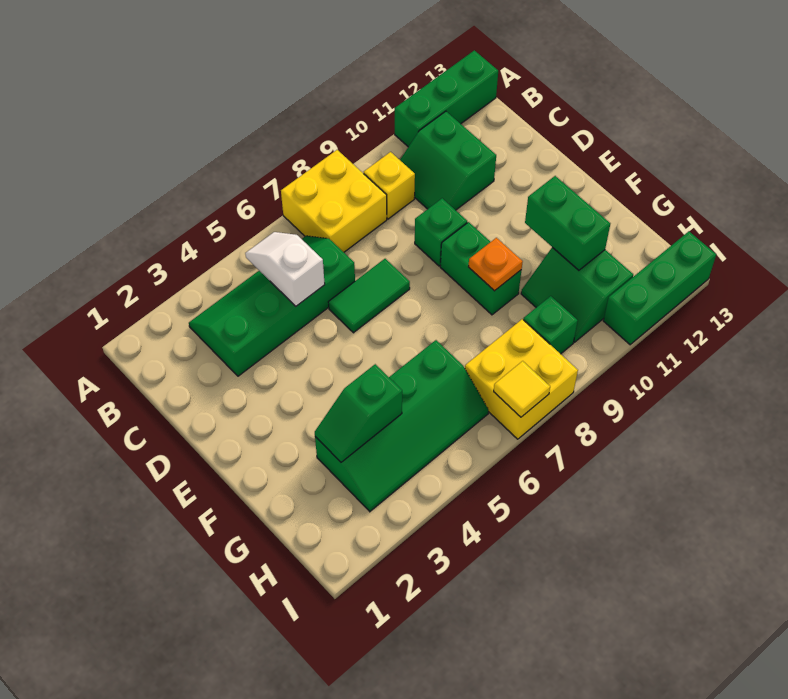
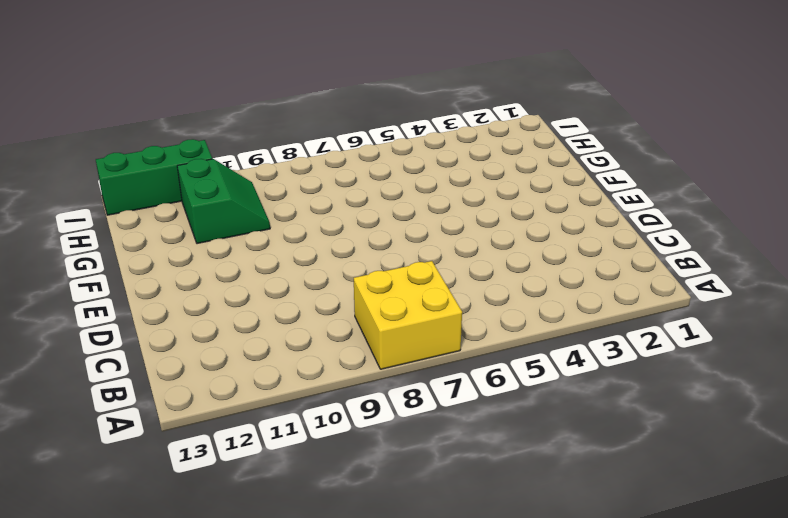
none -> green brick A11:A13 level 1
none -> green slope B3:C6 level 1 top C
none -> yellow brick B9 level 1

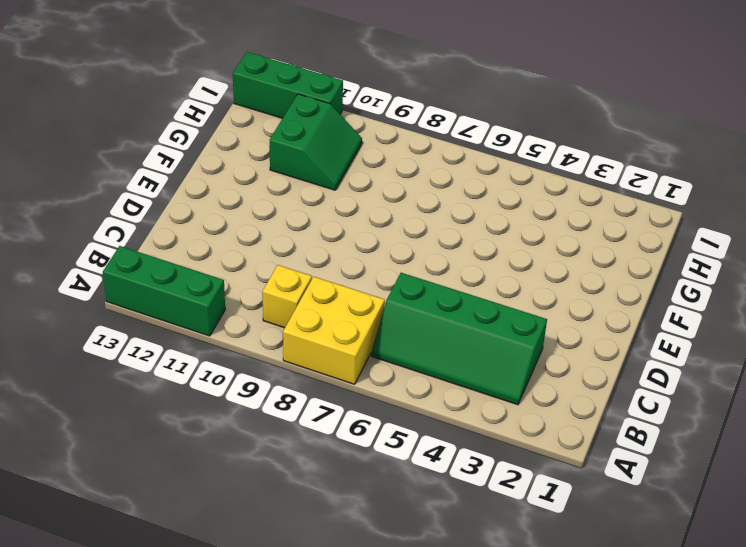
none -> green slope B10:C11 level 1 top 11
none -> green tile D6:D7 level 1
none -> green brick D9 level 1

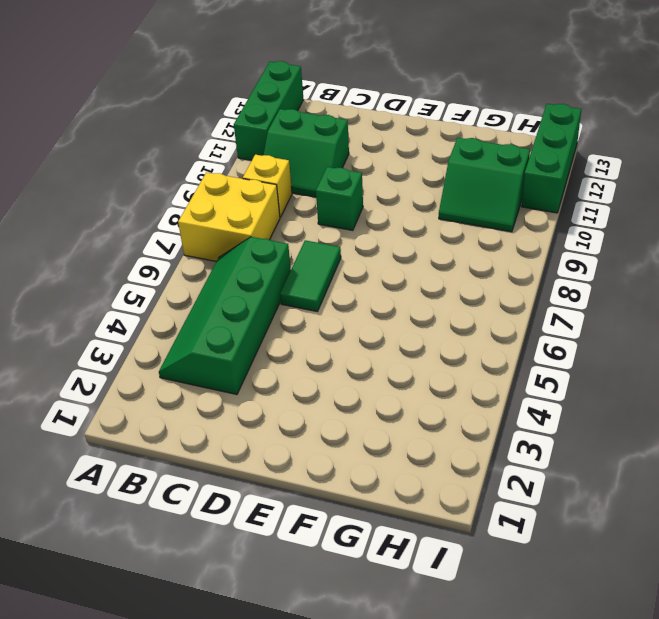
none -> green brick E9:F9 level 1
none -> green slope G3:H6 level 1 top G
none -> yellow brick H7:I8 level 1

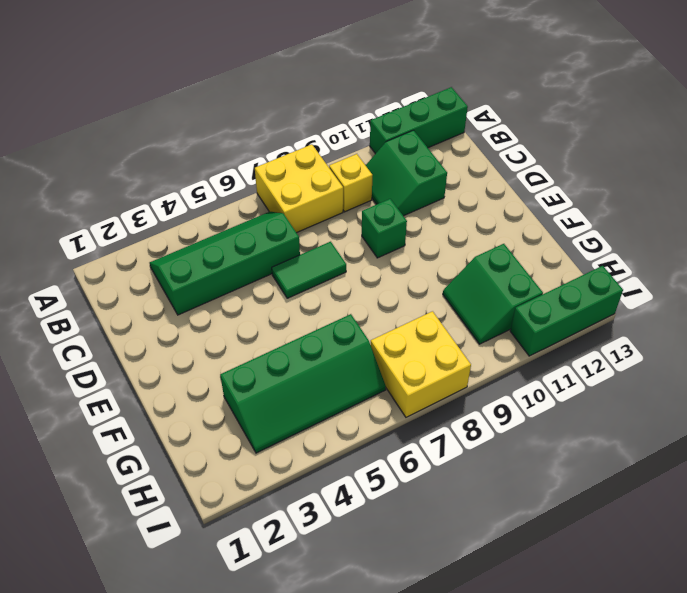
none -> green brick E9:F9 level 1
none -> green brick H9 level 1
none -> white slope B5:C5 level 2 top C

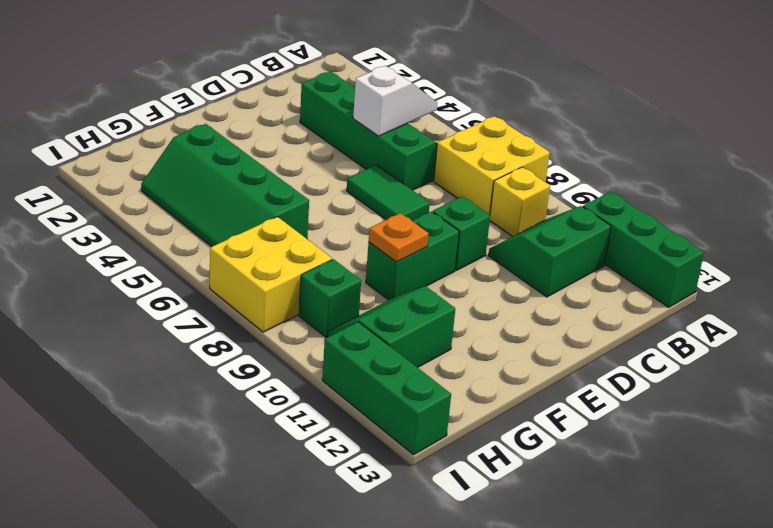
none -> green brick F11:G11 level 2
none -> green slope G3:G4 level 2 top 4
none -> yellow tile I7 level 2

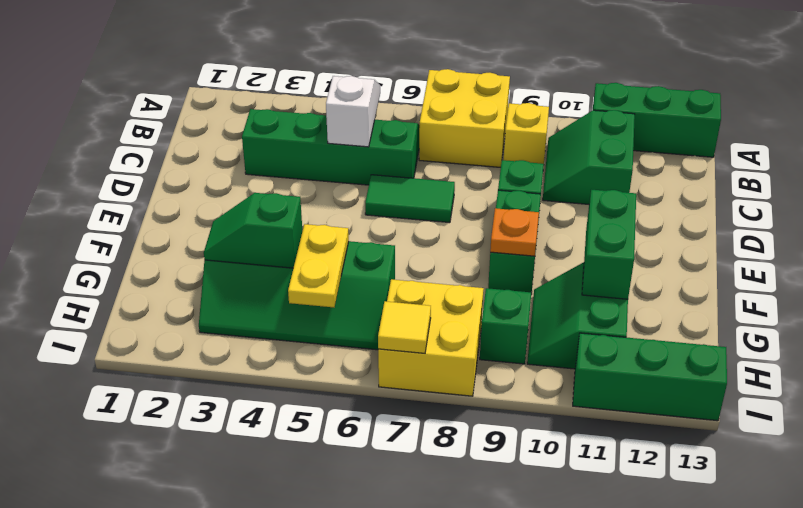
yellow plate G5:H5 level 2 -> none

